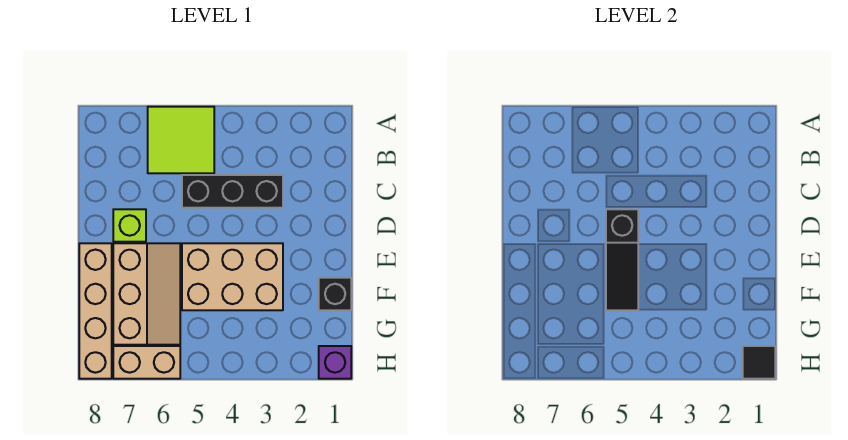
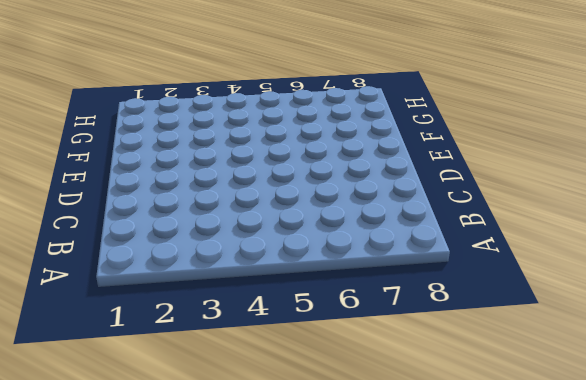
none -> lime tile A5:B6 level 1
none -> black brick C3:C5 level 1

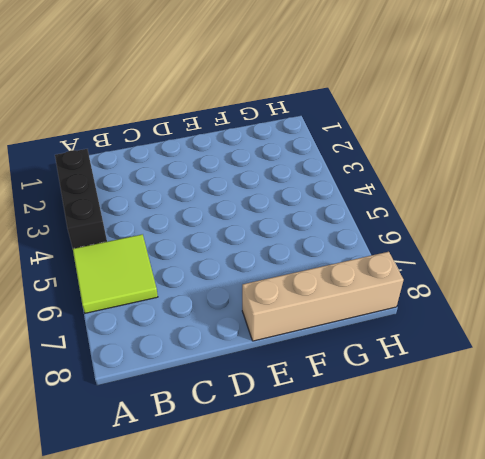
black brick A2:A4 level 1 -> black brick C3:C5 level 1
none -> lime brick D7 level 1
none -> tan brick E3:F5 level 1

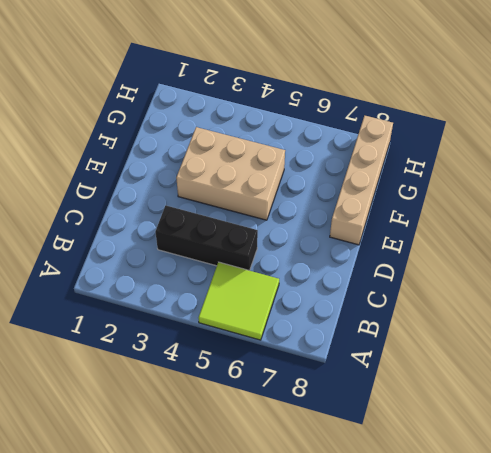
none -> lime brick D7 level 1
none -> tan slope E6:G7 level 1 top 7

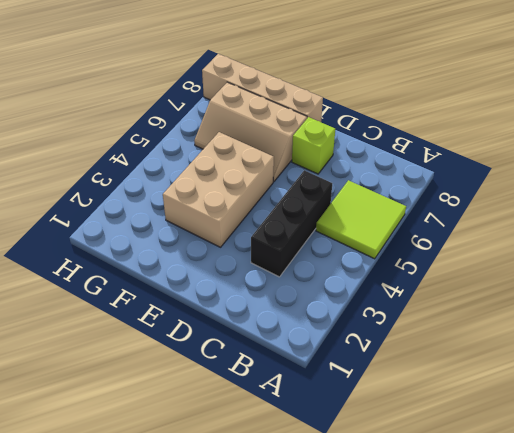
none -> black brick F1 level 1
none -> purple brick H1 level 1

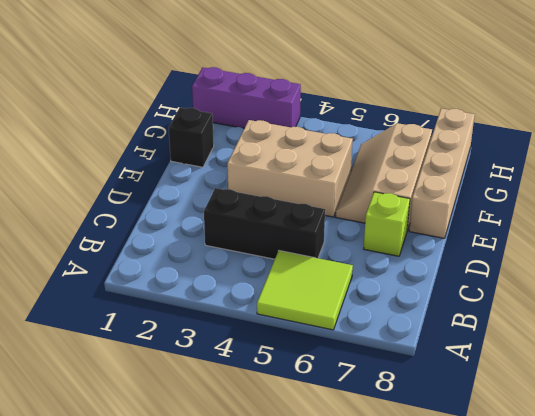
purple brick H1:H3 level 1 -> purple brick H1 level 1
none -> tan brick H6:H7 level 1
none -> black slope D5:F5 level 2 top D

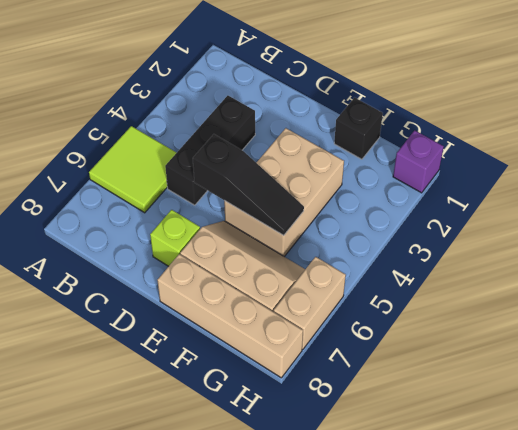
none -> black tile H1 level 2

